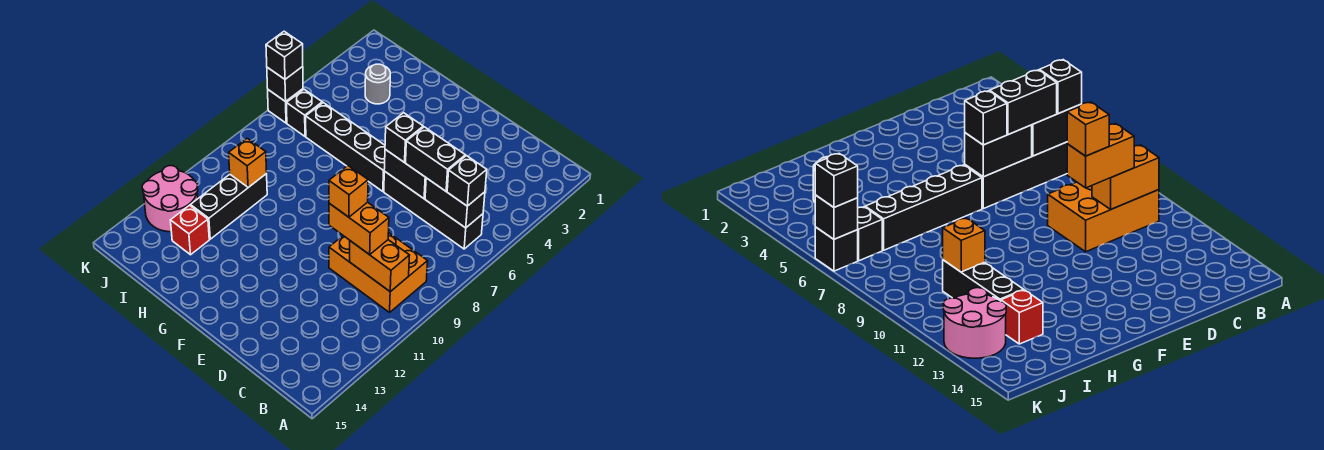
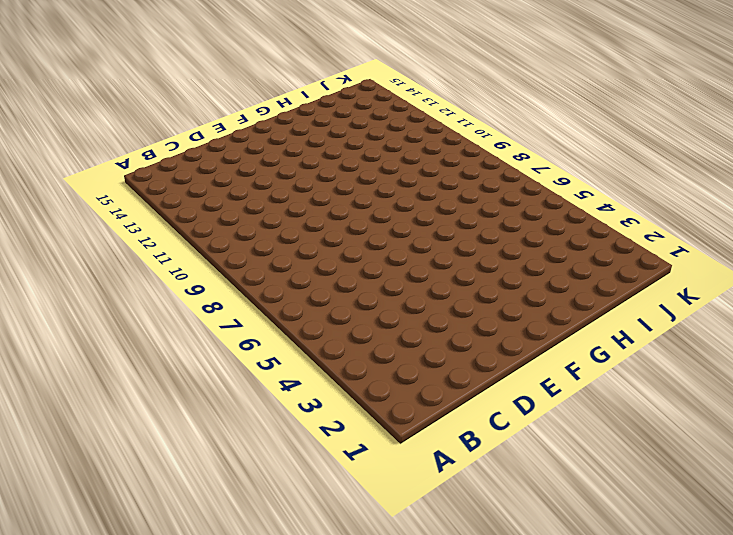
none -> black brick B6:E6 level 1
none -> orange brick B9:D10 level 1
none -> black brick F6:I6 level 1

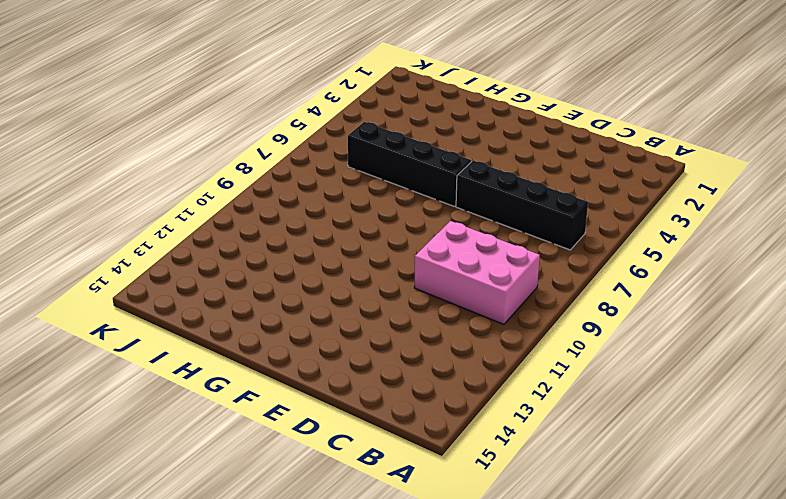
pink brick B9:D10 level 1 -> orange brick B9:D10 level 1
none -> grey round brick I3 level 1
none -> black brick I10:I12 level 1
none -> red brick I13 level 1

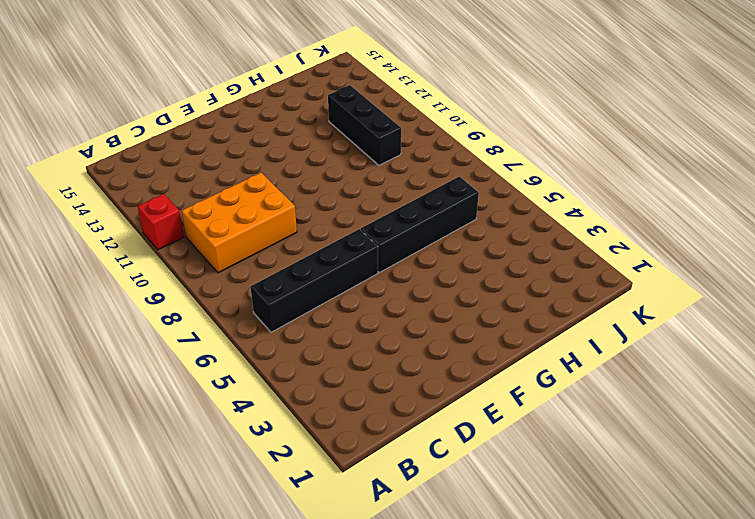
red brick A11 level 1 -> red brick I13 level 1
none -> grey round brick I3 level 1
none -> black brick J6 level 1
none -> pink round brick J12:K13 level 1

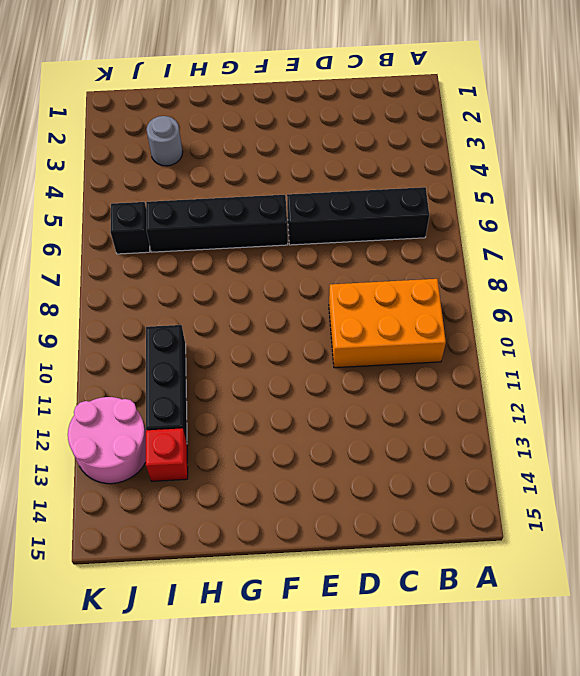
none -> black brick K6 level 1
none -> black brick B6:C6 level 2
none -> orange brick B10:C10 level 2

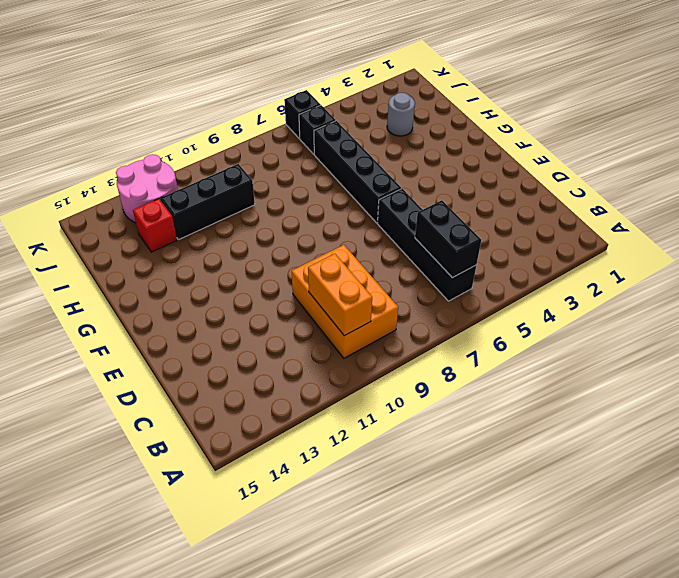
none -> black brick D6:E6 level 2
none -> orange brick I10 level 2
none -> black brick K6 level 2

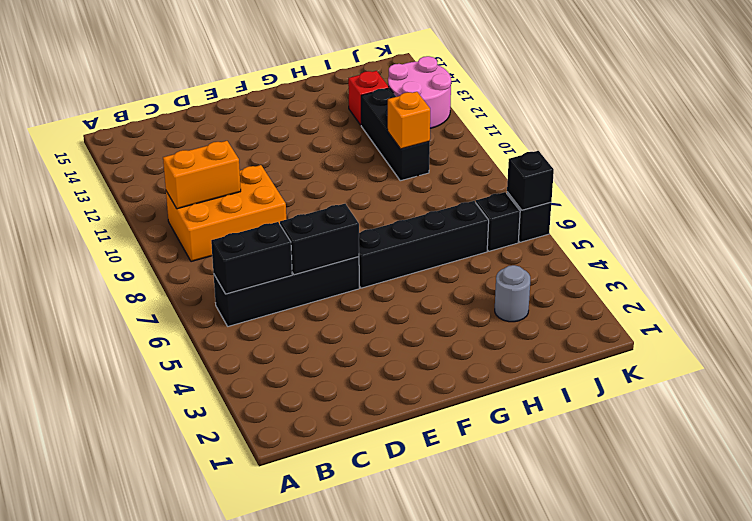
none -> black brick B6 level 3
none -> black brick C6:D6 level 3
none -> orange brick C10:D10 level 3

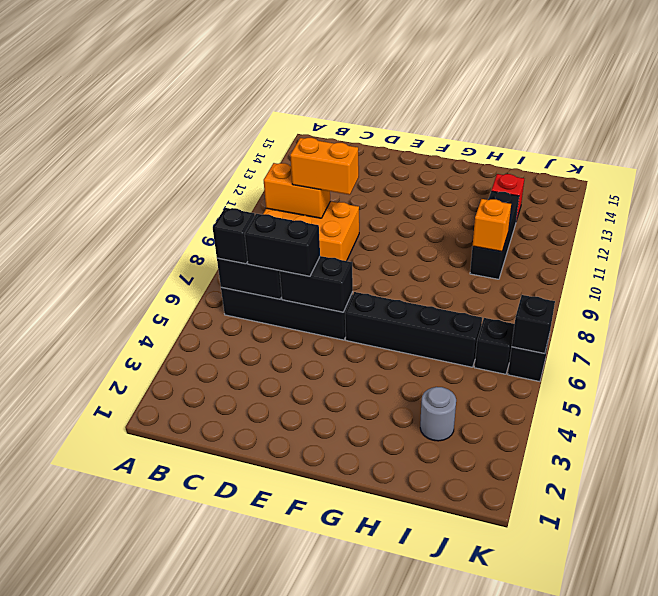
none -> pink round brick J12:K13 level 1
none -> black brick E6 level 3
none -> black brick K6 level 3

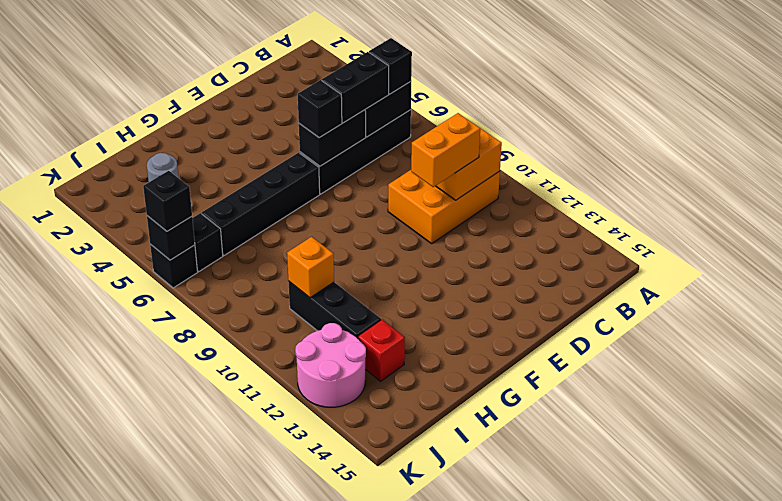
none -> orange brick D10 level 4

